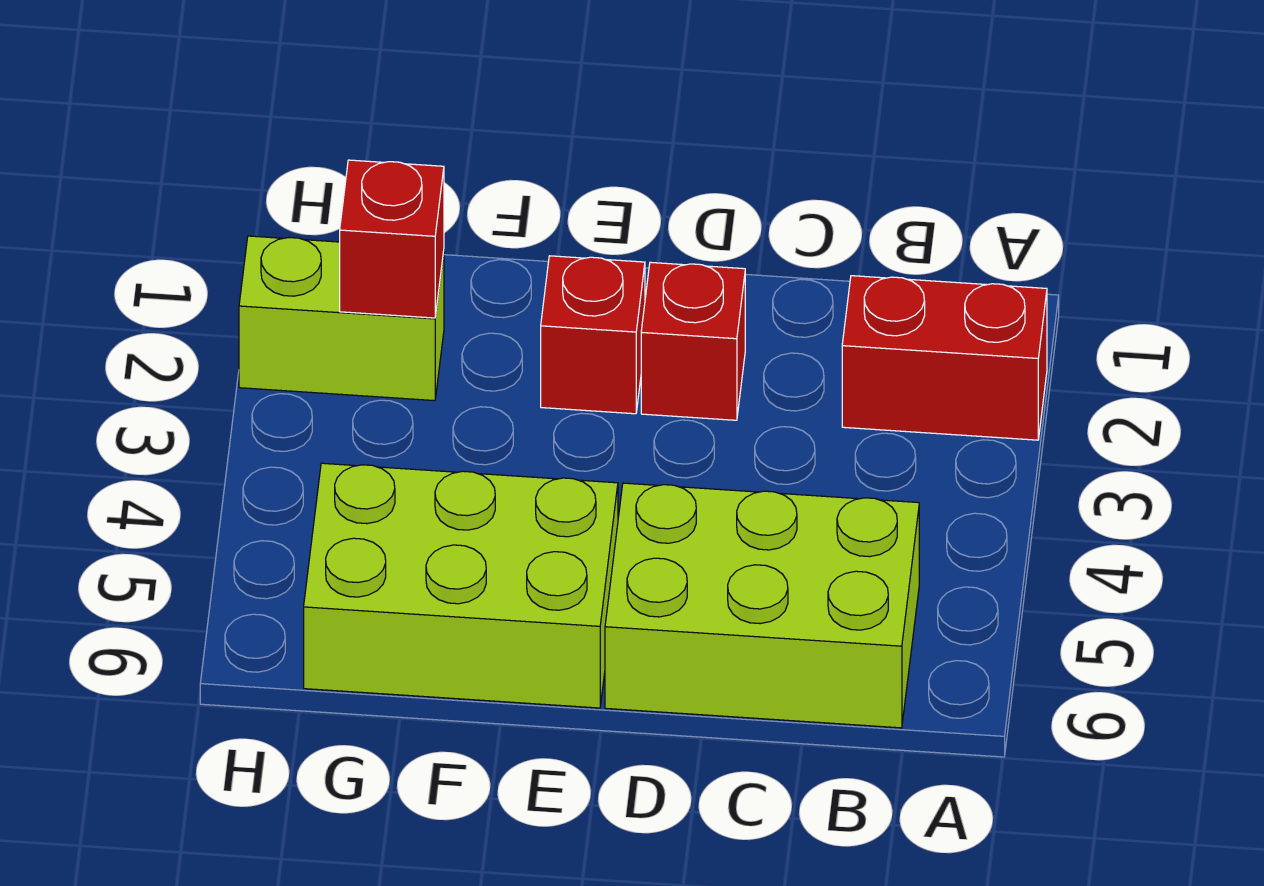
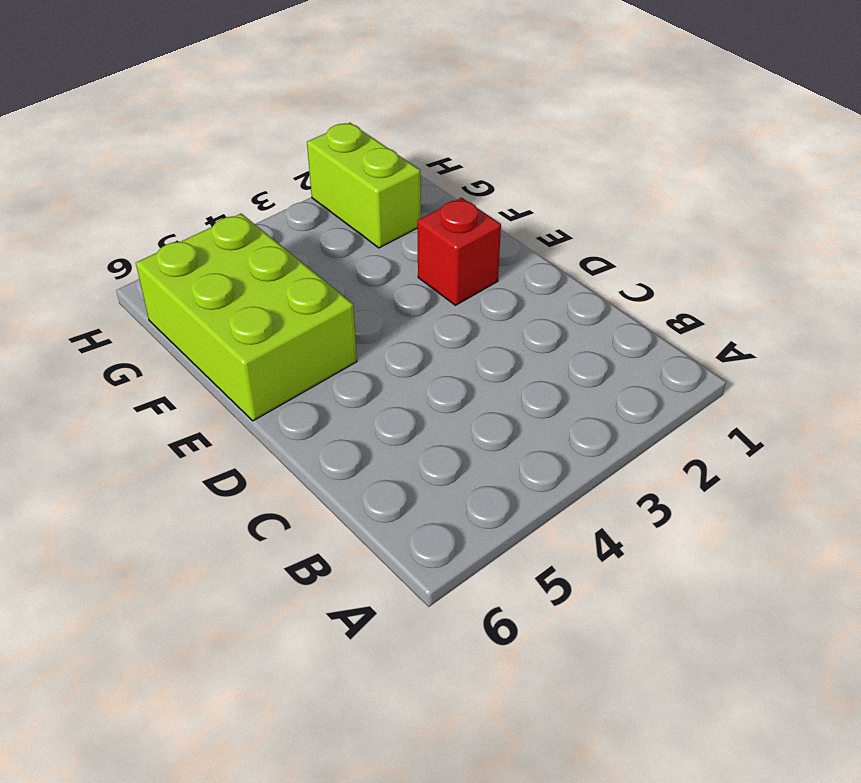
none -> red brick A2:B2 level 1
none -> lime brick B5:D6 level 1

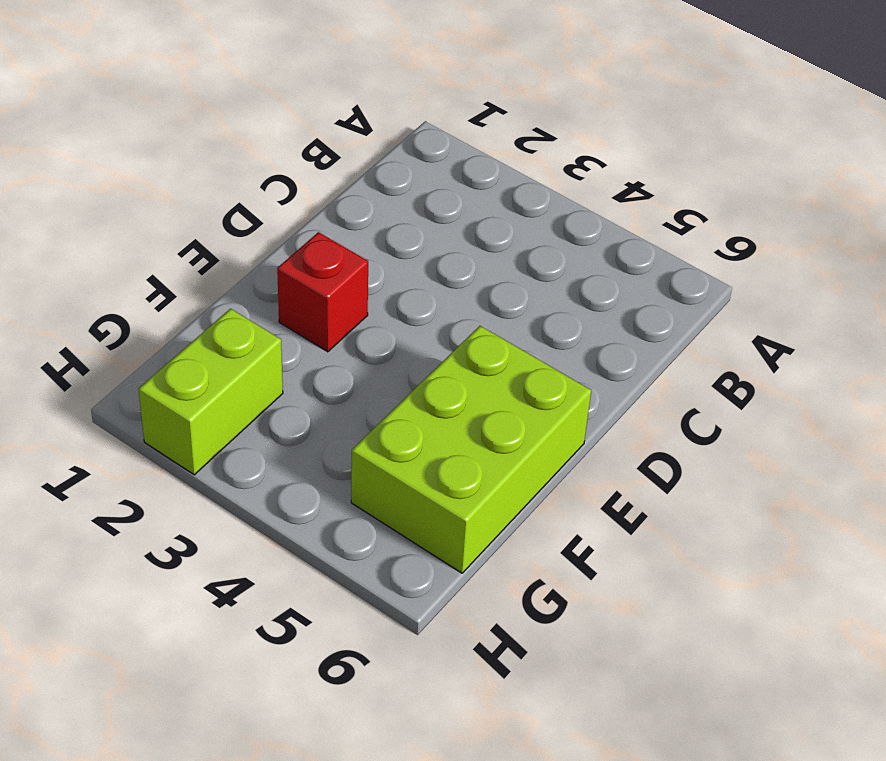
none -> red brick A2:B2 level 1
none -> lime brick B5:D6 level 1

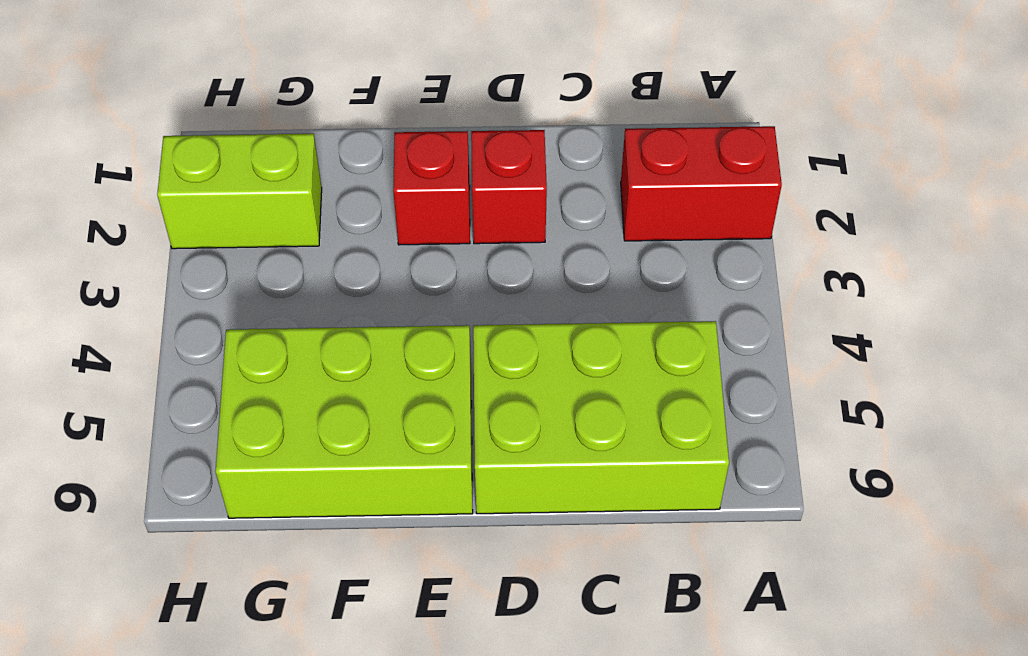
none -> red brick G2 level 2

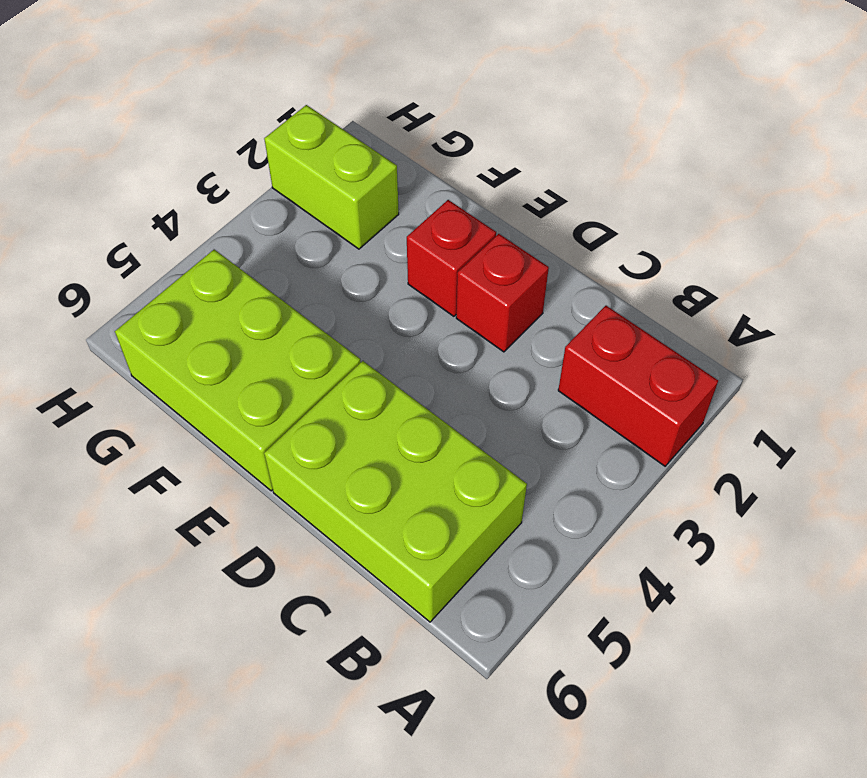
none -> red brick G2 level 2

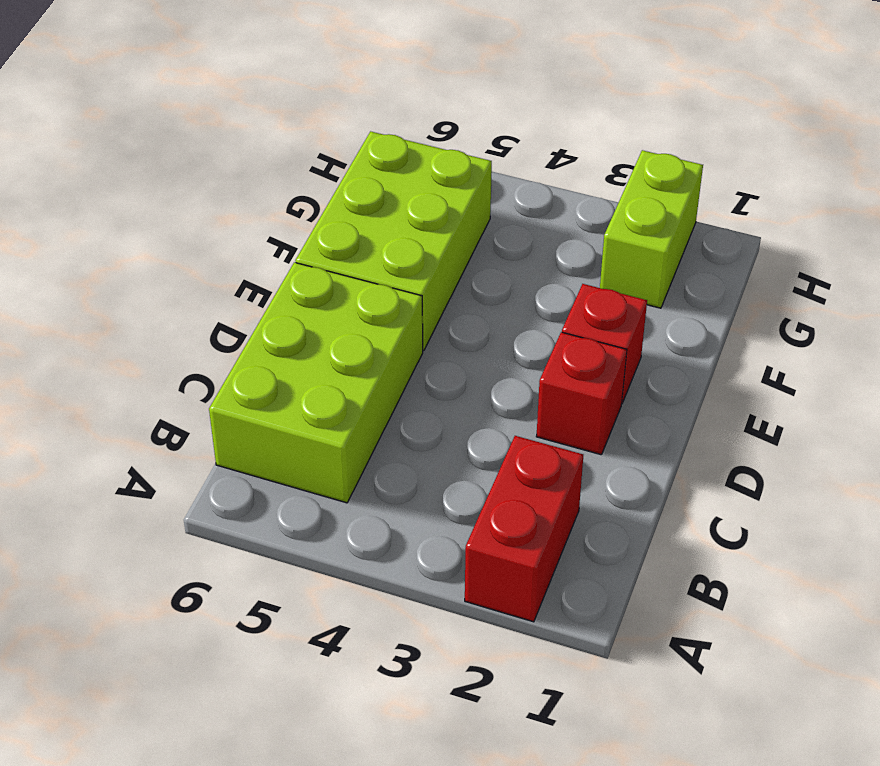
none -> red brick G2 level 2

